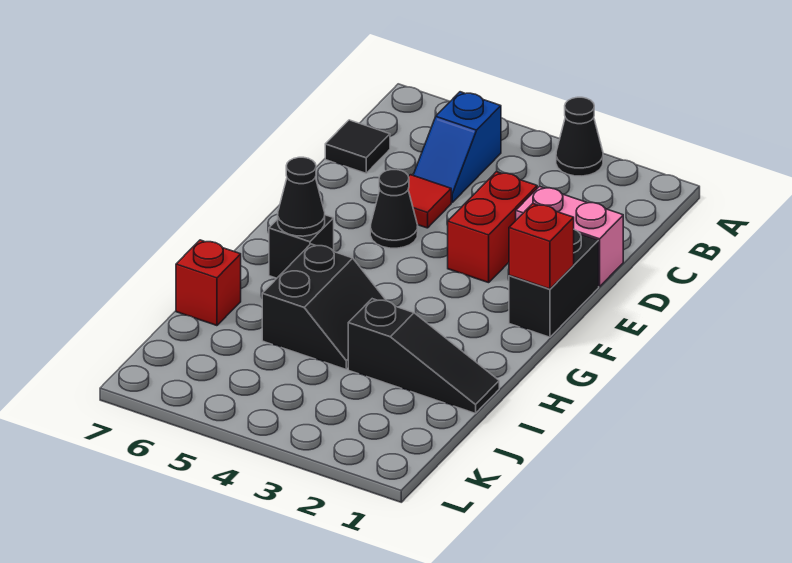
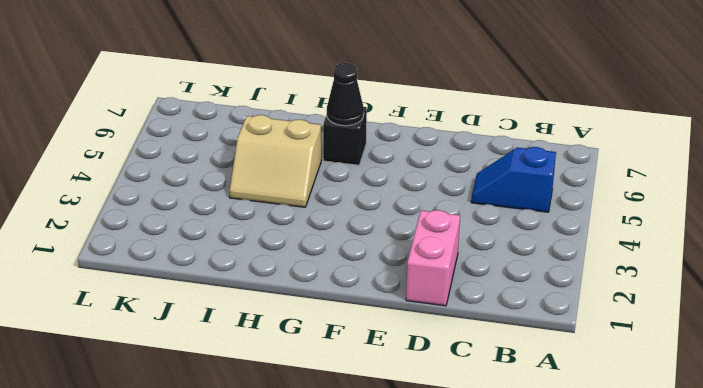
tan slope H4:I5 level 1 top 5 -> black slope H4:I5 level 1 top 5
none -> black cone A3 level 1
none -> black tile C7 level 1
none -> red brick D3:E3 level 1

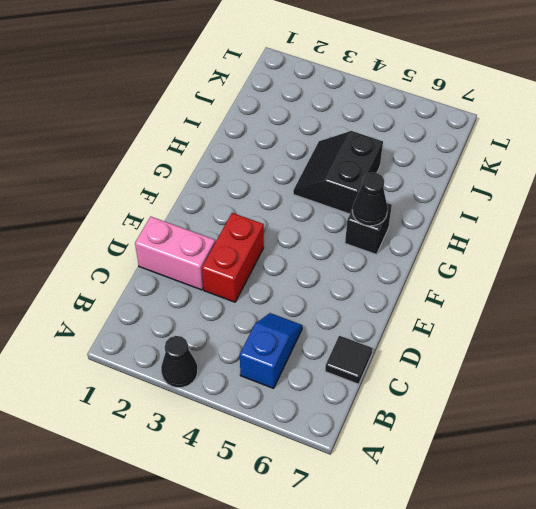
none -> red tile D5 level 1
none -> black brick E1:F1 level 1
none -> black cone E5 level 1

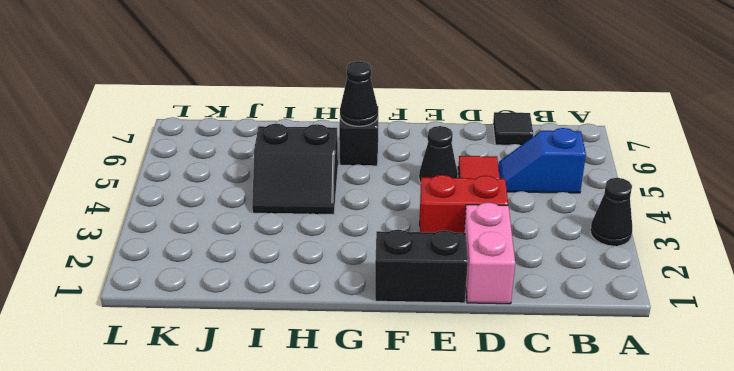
none -> black slope I1:I3 level 1 top 3
none -> red brick I7 level 1
none -> red brick F1 level 2

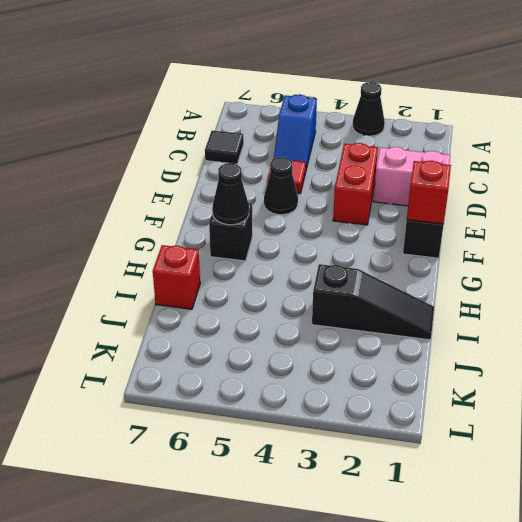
none -> black slope H4:I5 level 1 top 5

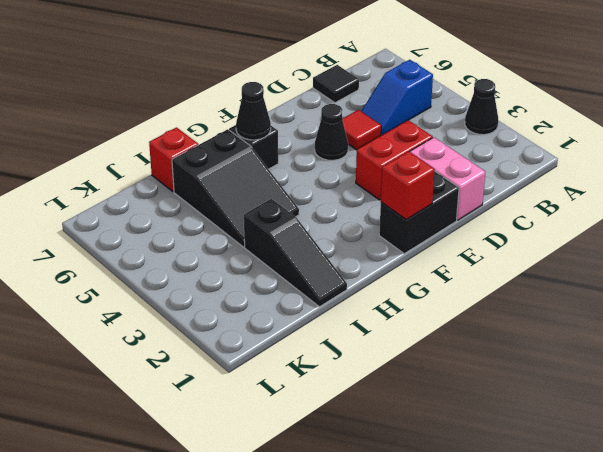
black slope H4:I6 level 1 top 6 -> black slope H4:I5 level 1 top 5

